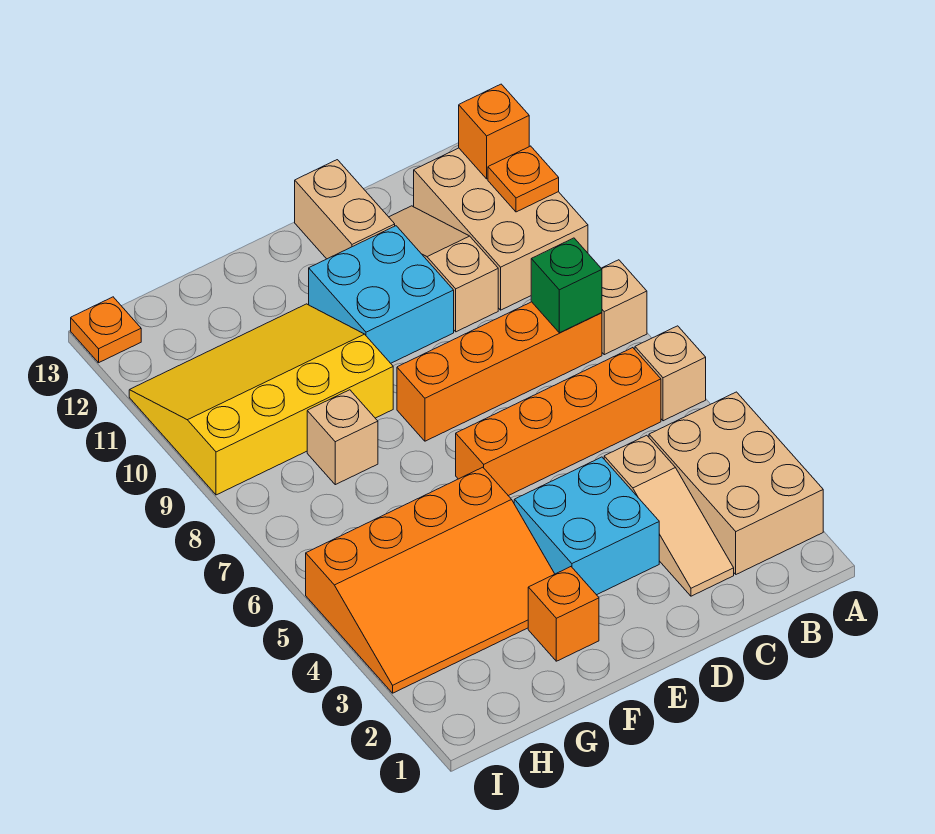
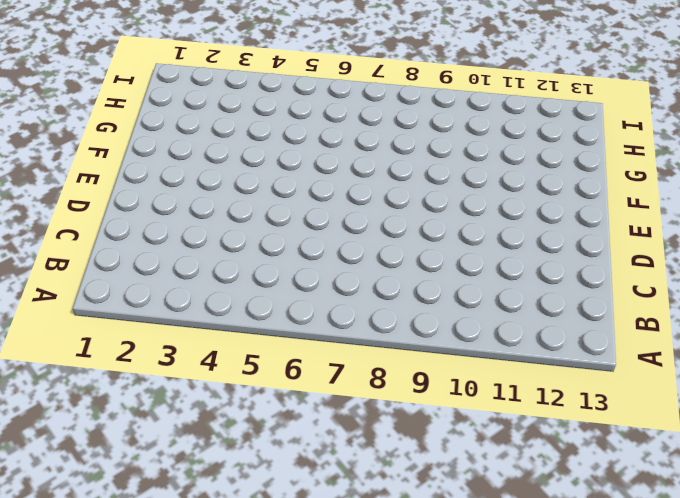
none -> tan brick A2:B4 level 1
none -> tan brick A6 level 1
none -> tan brick A8 level 1

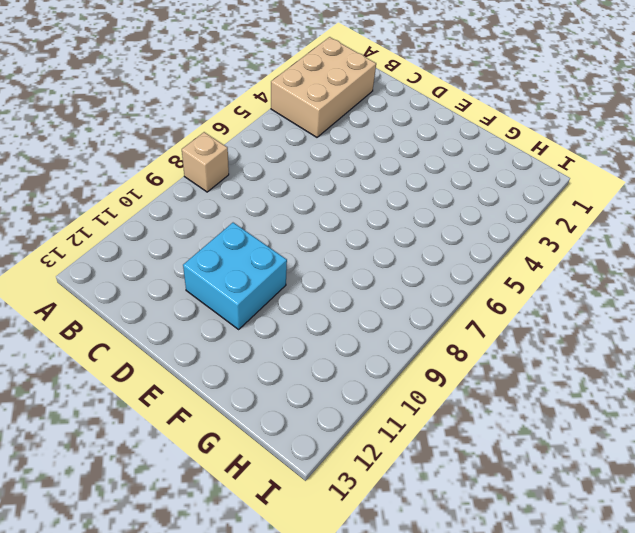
none -> tan brick A6 level 1
none -> tan brick A10:B12 level 1
none -> orange brick B6:E6 level 1

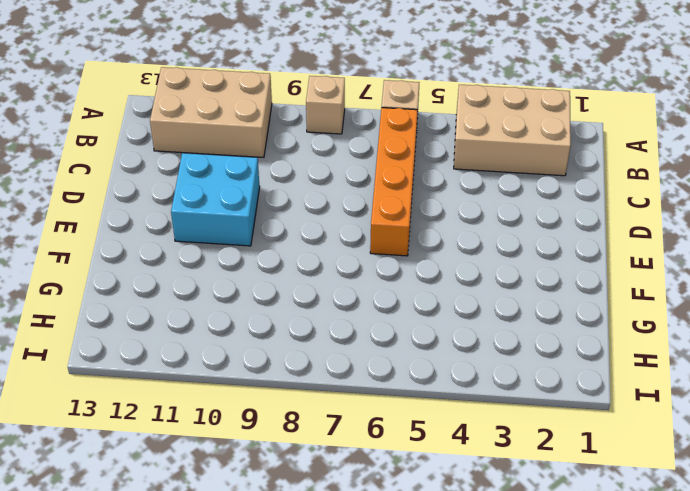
none -> orange brick B8:E8 level 1
none -> tan slope C2:C4 level 1 top 4
none -> tan slope C10:C12 level 1 top 10

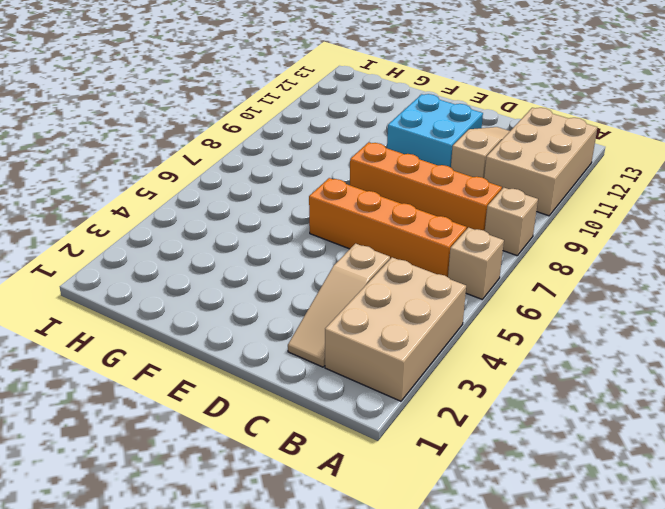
none -> cyan brick D3:E4 level 1
none -> tan brick D12:D13 level 1
none -> orange brick F2 level 1

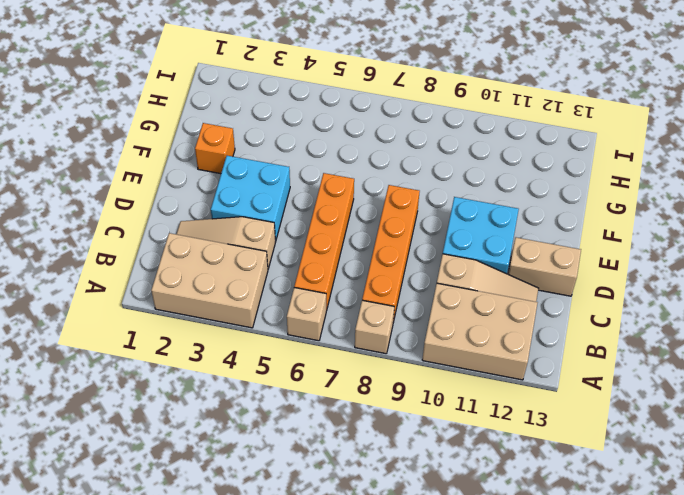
none -> orange slope F3:I5 level 1 top 5
none -> yellow slope F9:I11 level 1 top 9
none -> tan brick G8 level 1

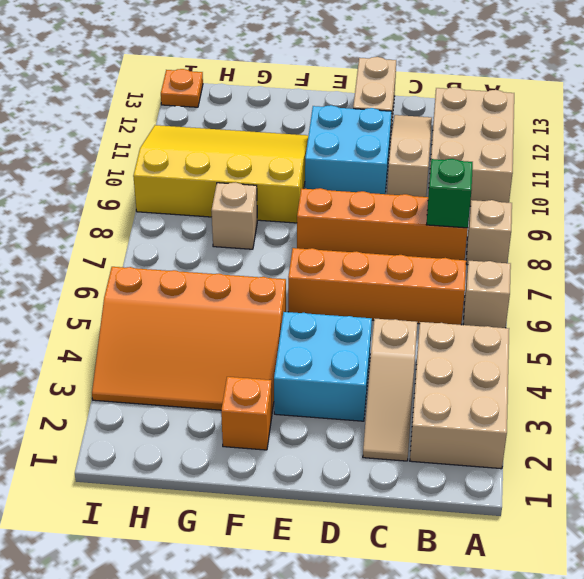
none -> orange plate A11 level 2
none -> orange brick A12 level 2

